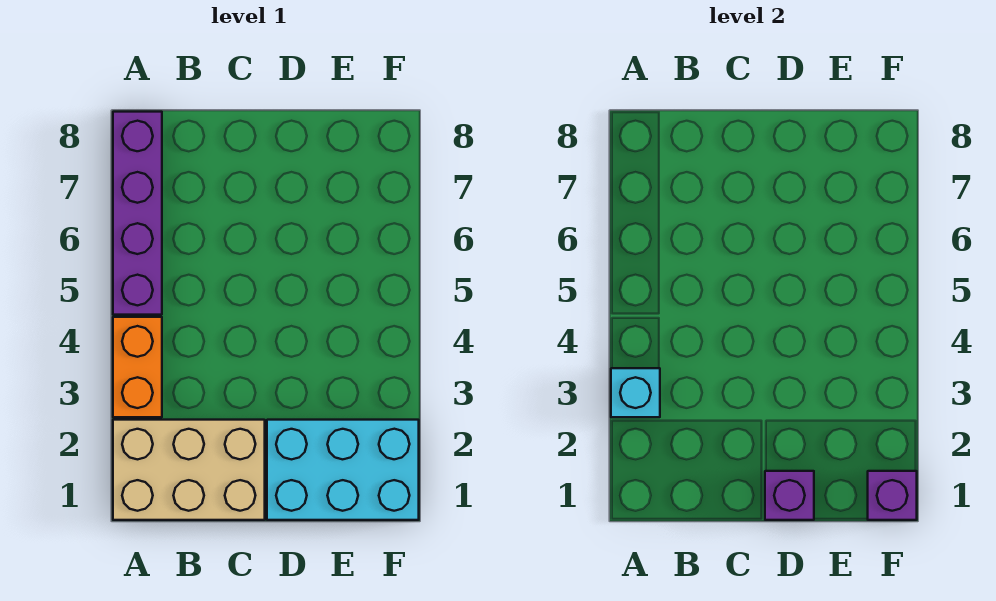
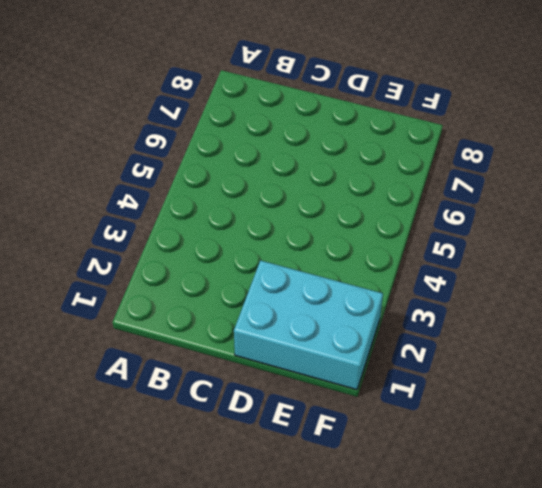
none -> tan brick A1:C2 level 1
none -> orange brick A3:A4 level 1

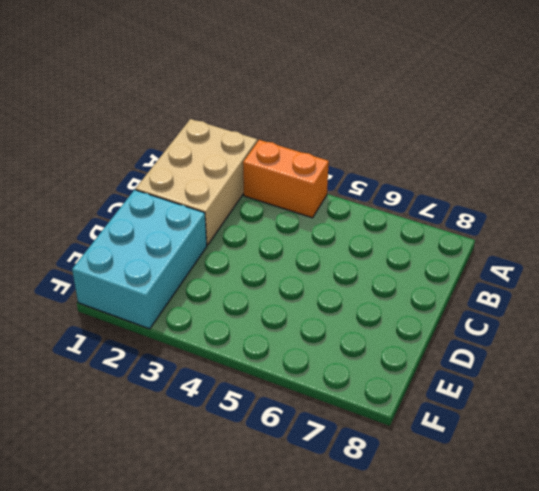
none -> purple brick A5:A8 level 1
none -> cyan brick A3 level 2

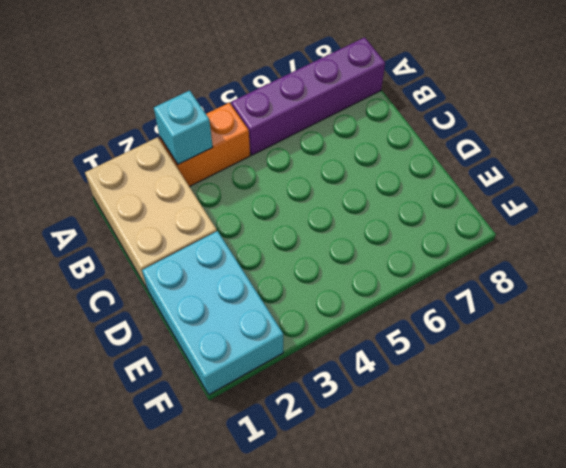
none -> purple brick D1 level 2
none -> purple brick F1 level 2

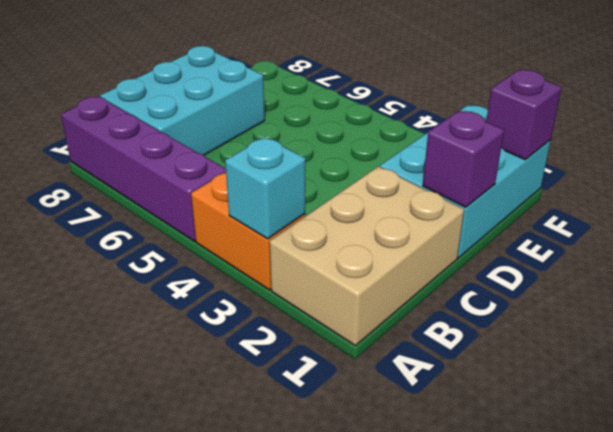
cyan brick B7:D8 level 1 -> none

